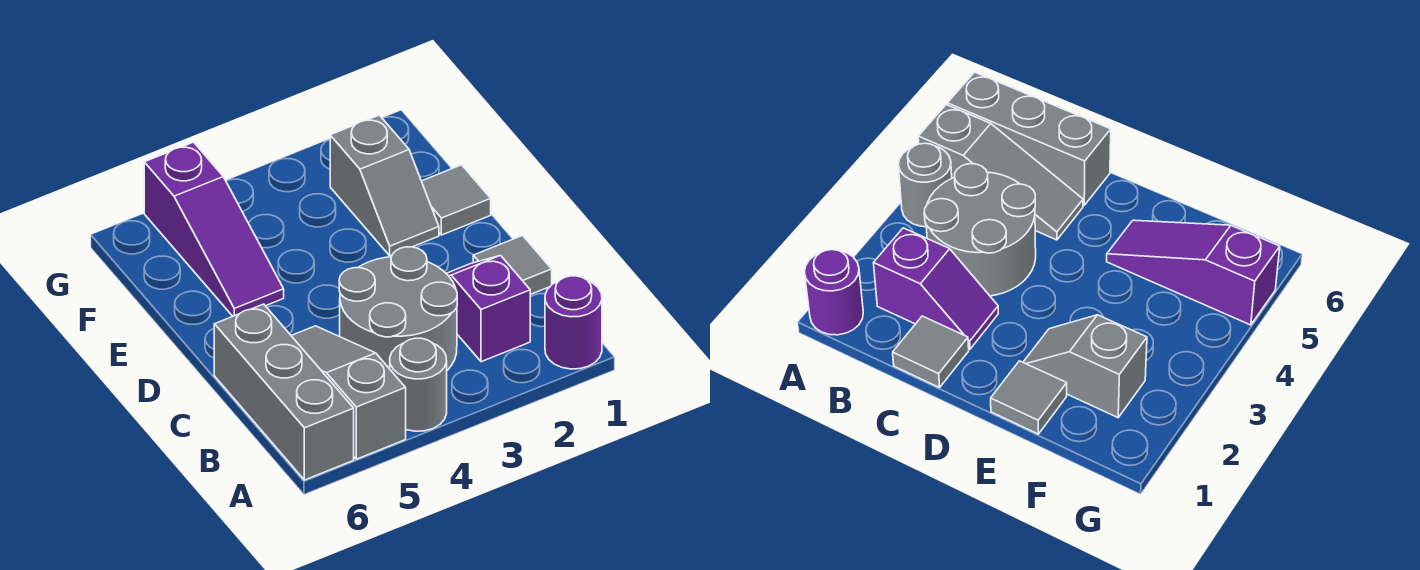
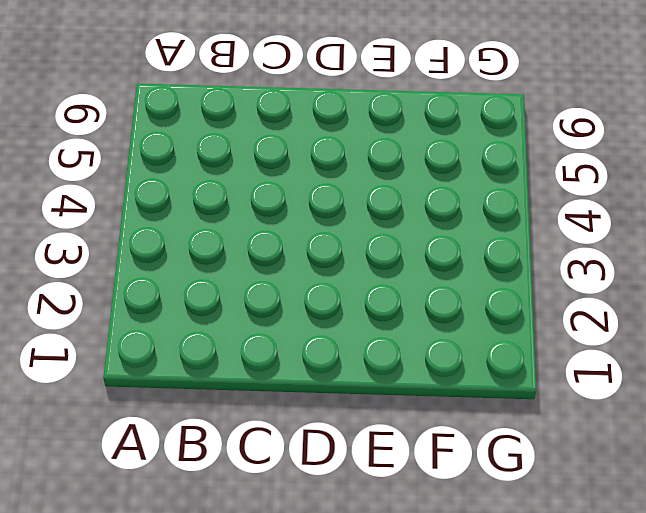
none -> purple round brick A1 level 1
none -> grey round brick A4 level 1

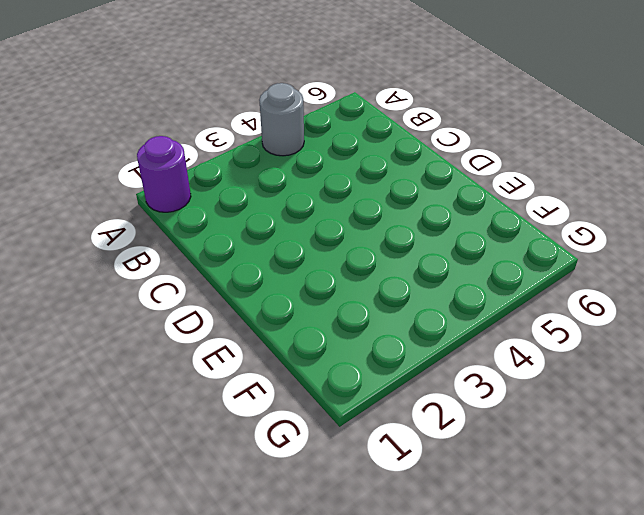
none -> grey slope A5:C5 level 1 top A
none -> grey brick A6:C6 level 1

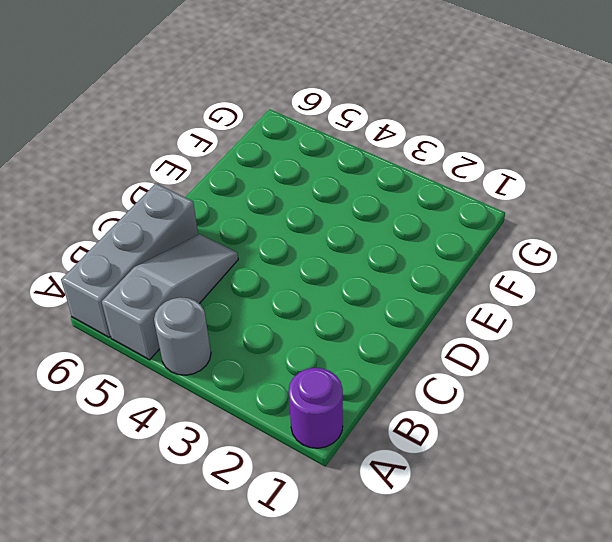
none -> purple slope B2:C2 level 1 top B
none -> grey round brick B3:C4 level 1

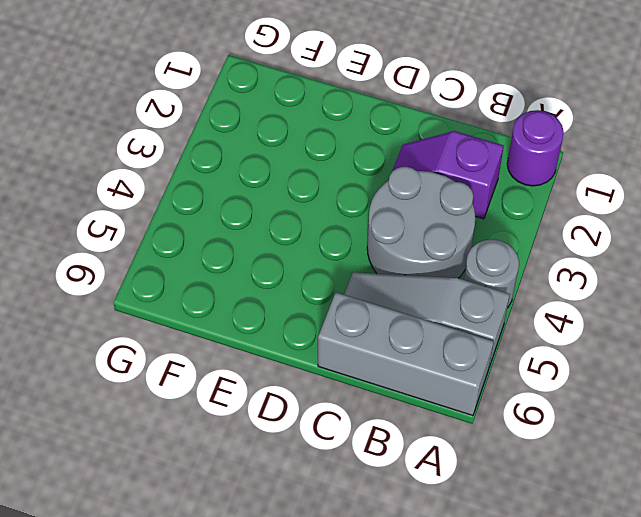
none -> grey tile C1 level 1
none -> grey tile E1 level 1

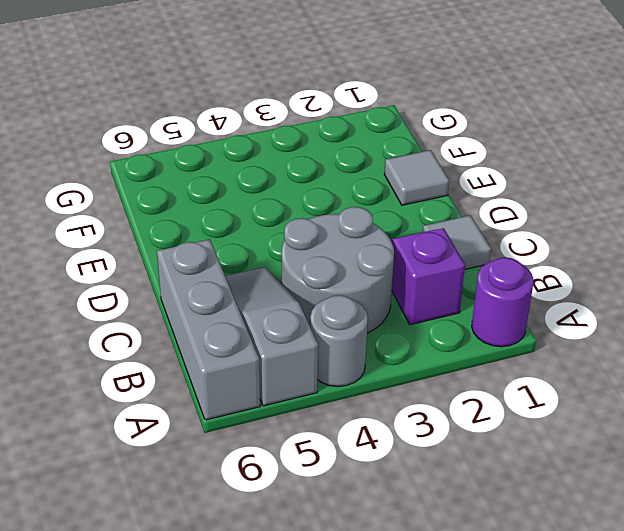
none -> grey slope E2:F2 level 1 top F
none -> purple slope E5:G5 level 1 top G

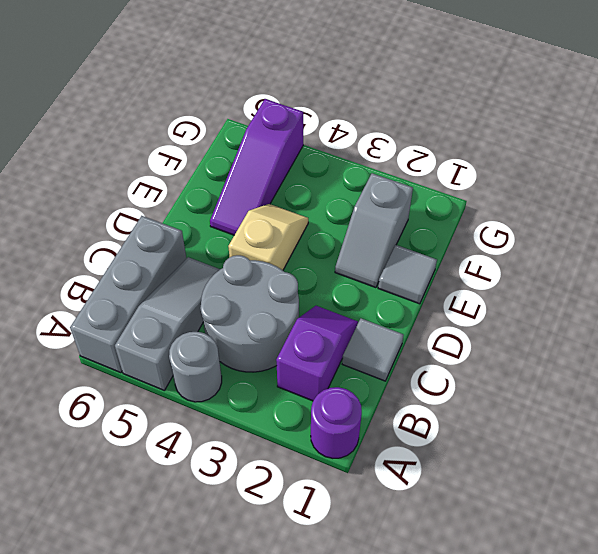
tan slope D4:E4 level 1 top D -> none

